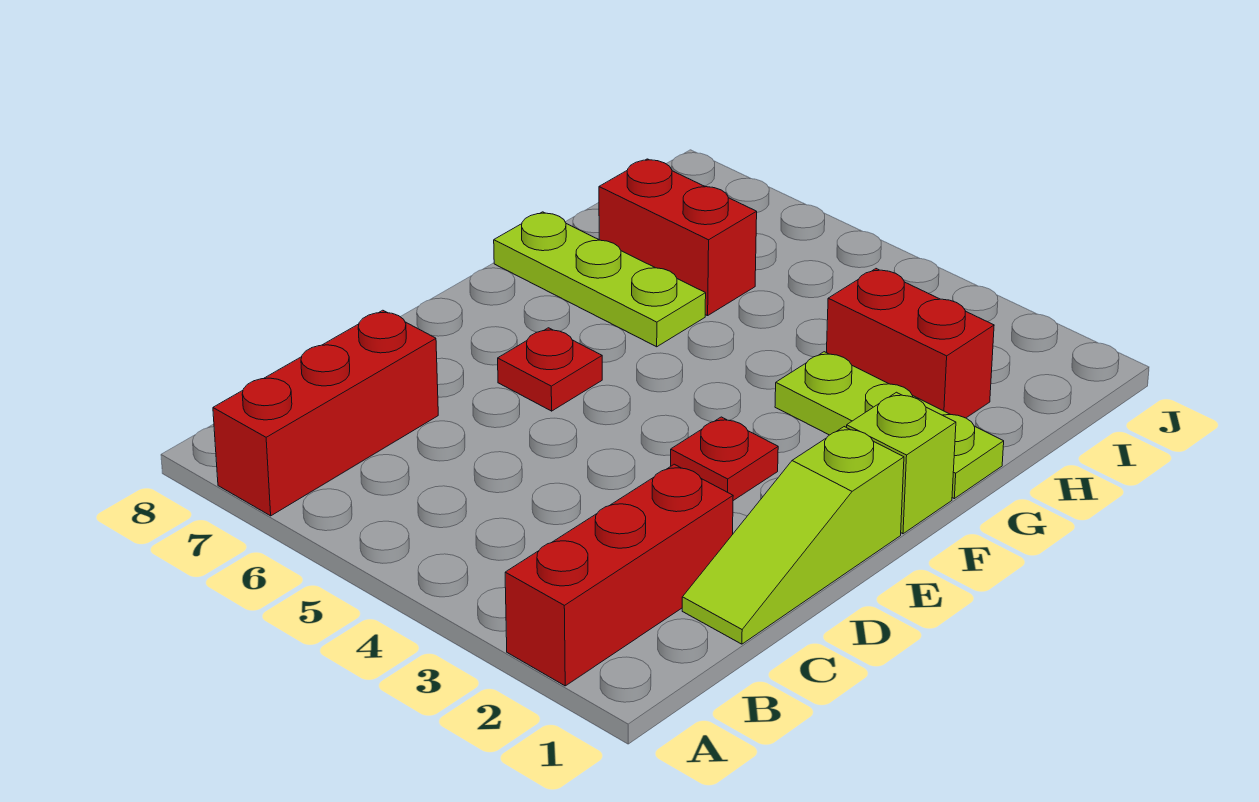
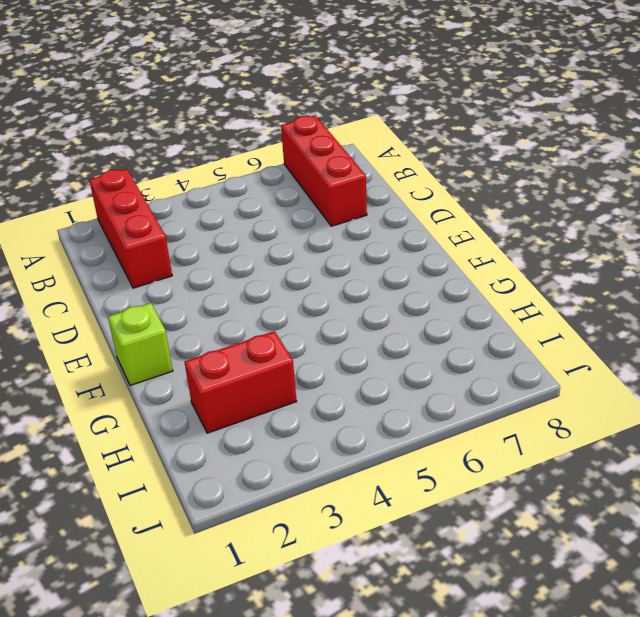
none -> lime slope C1:E1 level 1 top E
none -> red plate E3 level 1

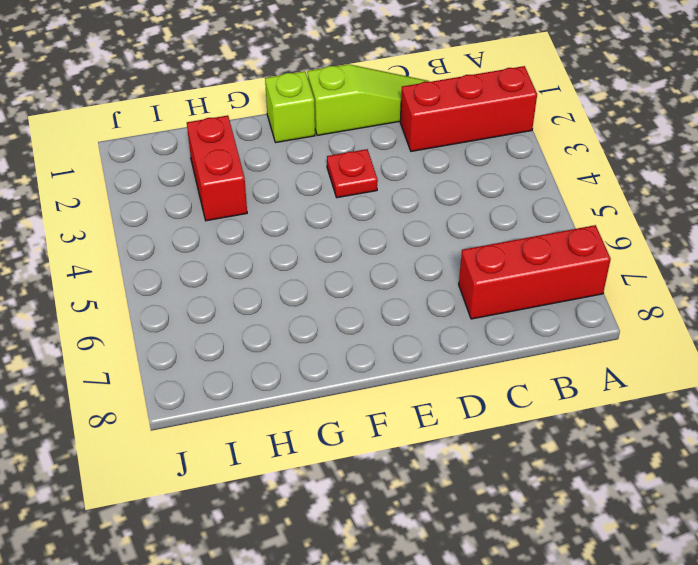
none -> red plate E6 level 1
none -> lime plate G1:G3 level 1

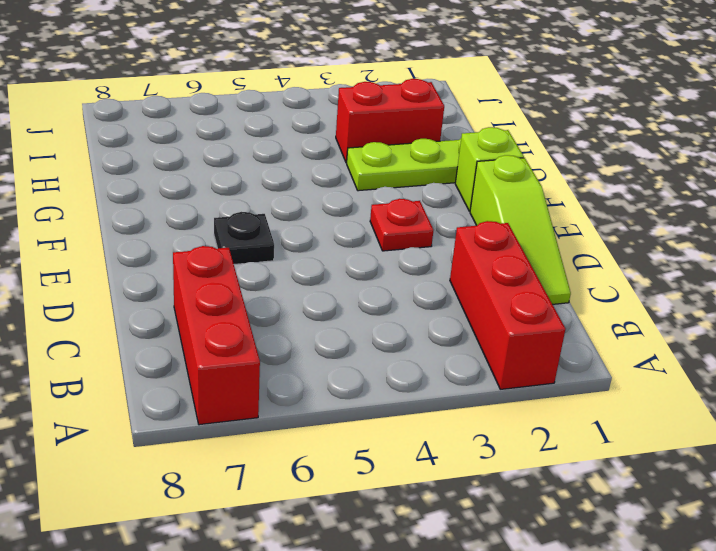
black plate E6 level 1 -> red plate E6 level 1
none -> lime plate G6:G8 level 1
none -> red brick H6:H7 level 1

